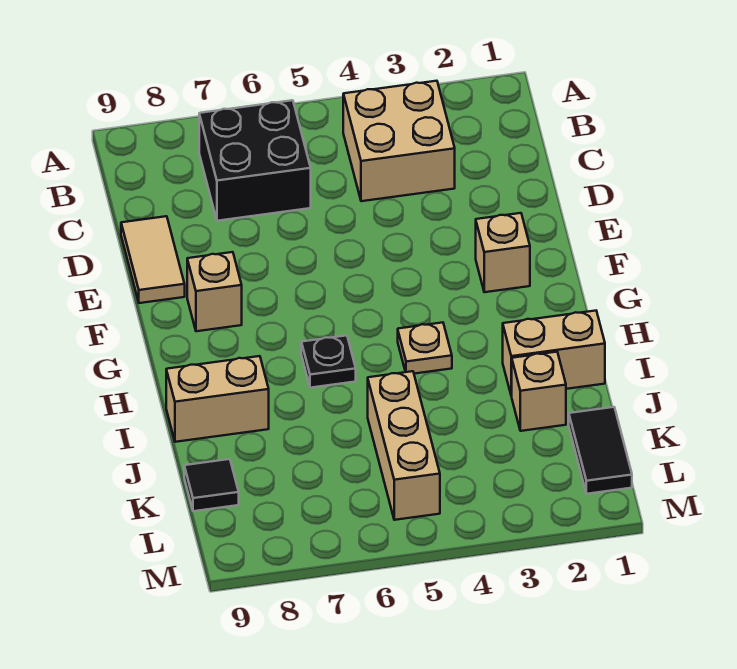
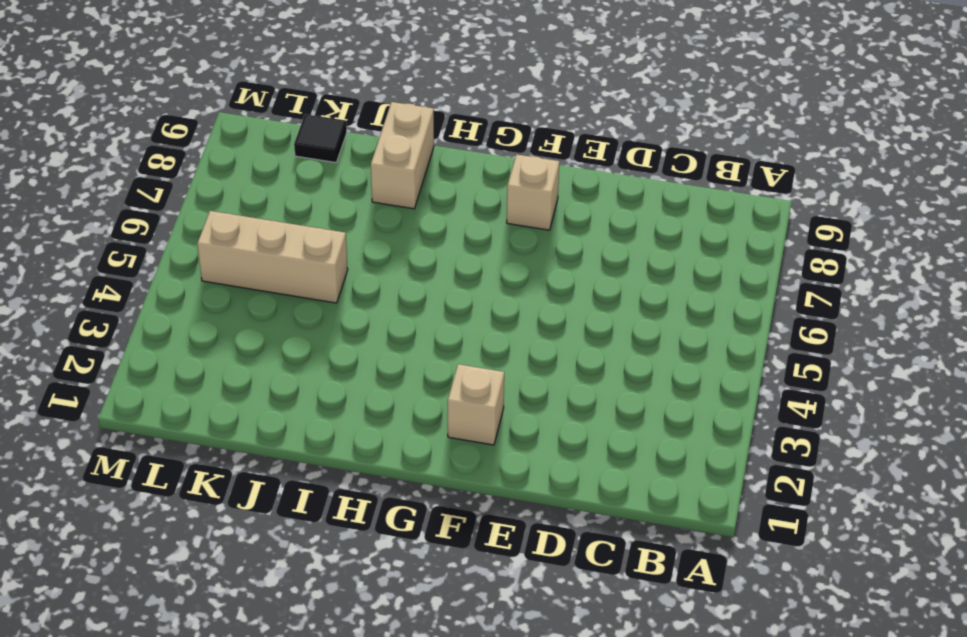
none -> tan brick B3:C4 level 1
none -> black brick B6:C7 level 1
none -> tan tile D9:E9 level 1

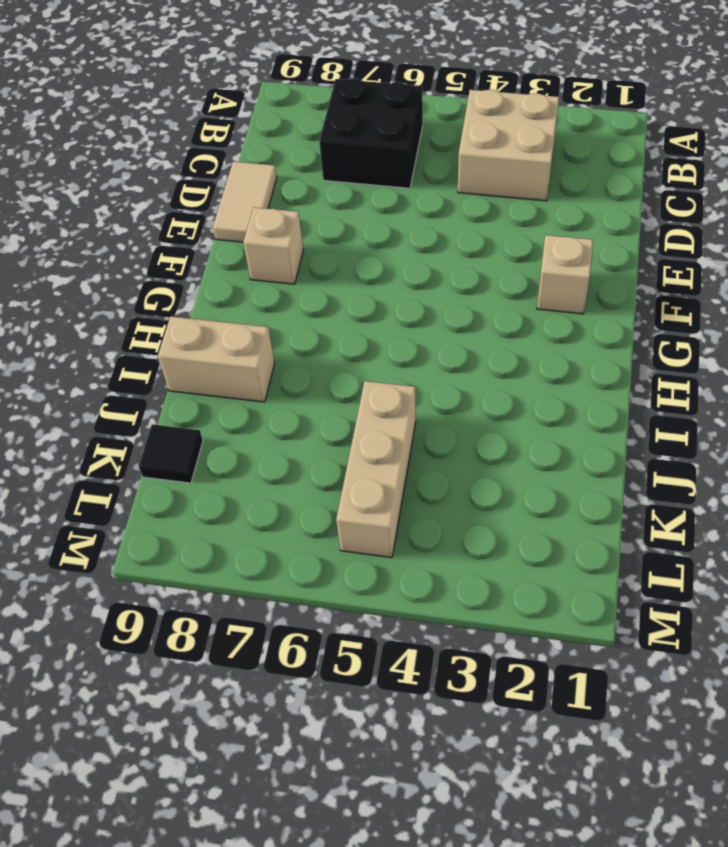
none -> tan plate H4 level 1
none -> black plate H6 level 1
none -> tan brick I1:I2 level 1

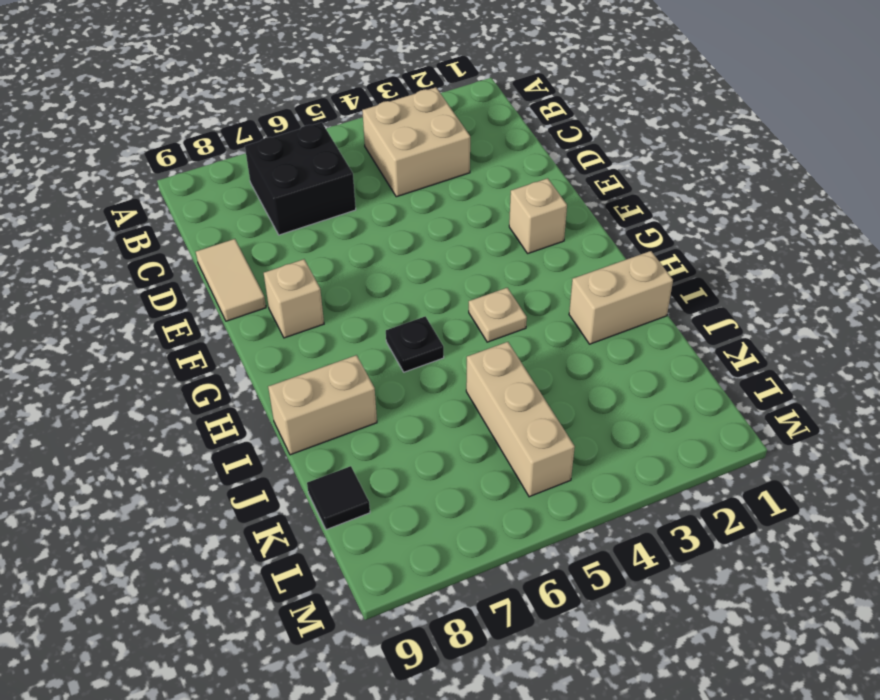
none -> tan brick J2 level 1
none -> black tile K1:L1 level 1

